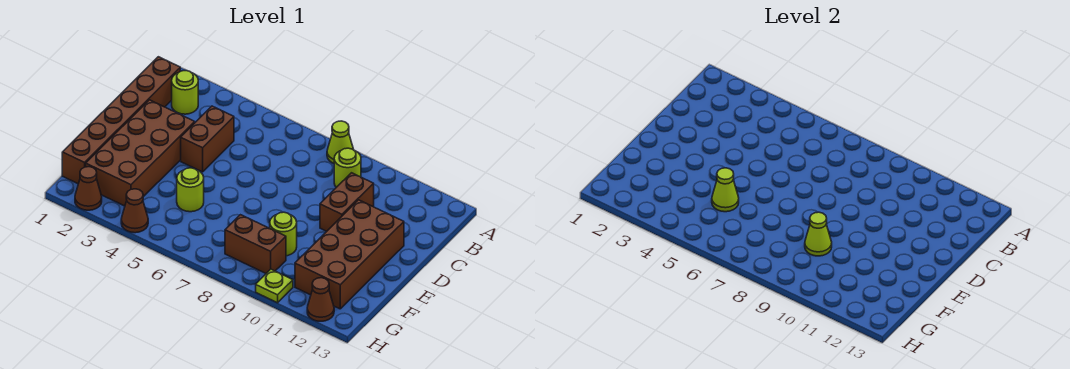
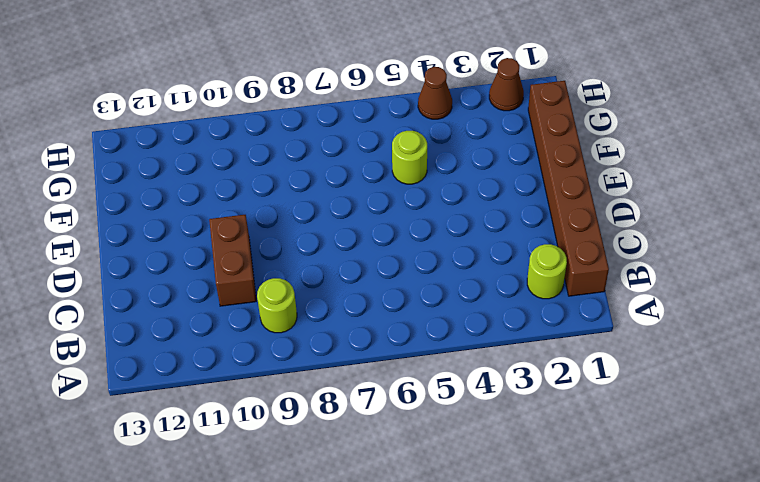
none -> lime cone A8 level 1
none -> brown brick C4:D4 level 1
none -> brown brick D2:G3 level 1

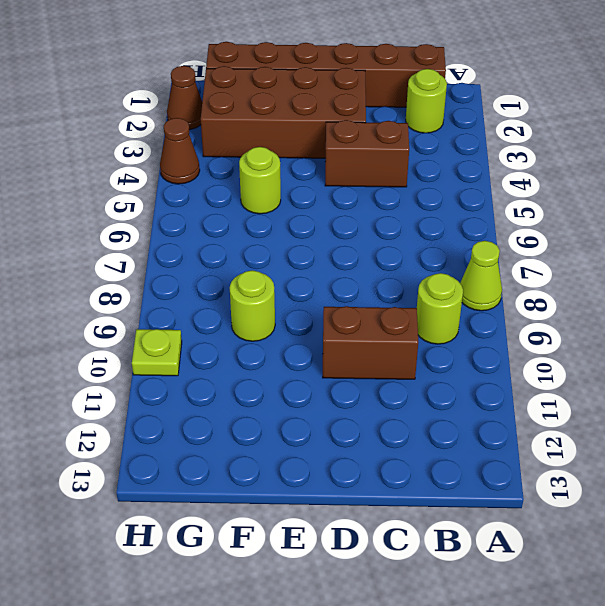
none -> brown brick D11:G12 level 1
none -> brown brick G8:G9 level 1
none -> brown cone H12 level 1

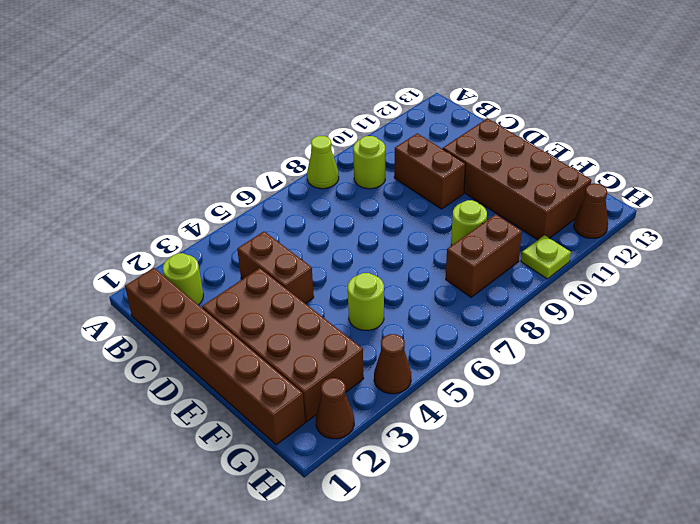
none -> lime cone F5 level 2
none -> lime cone F9 level 2

